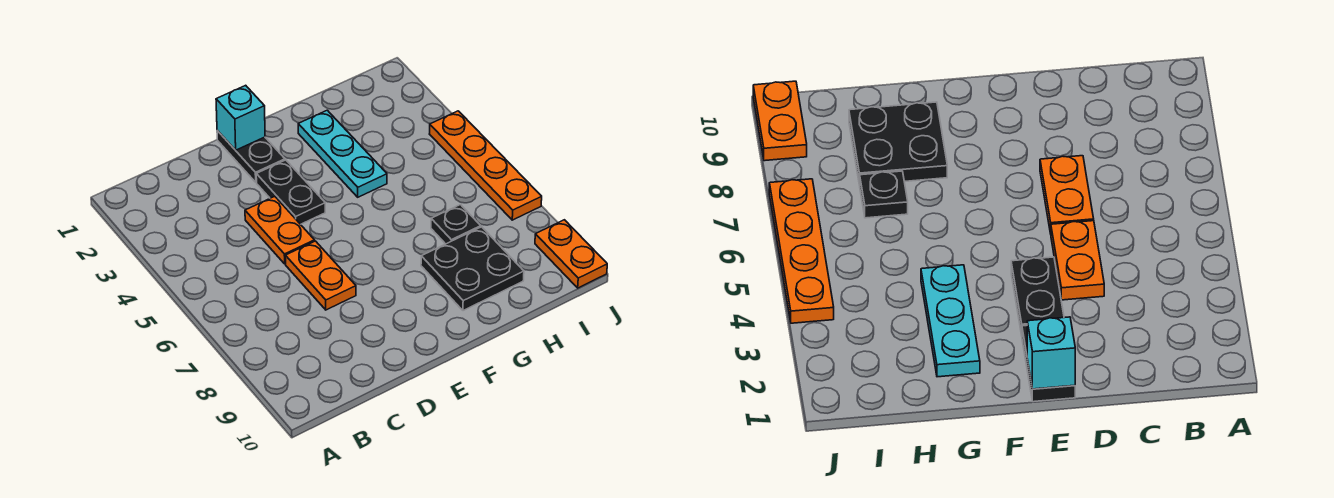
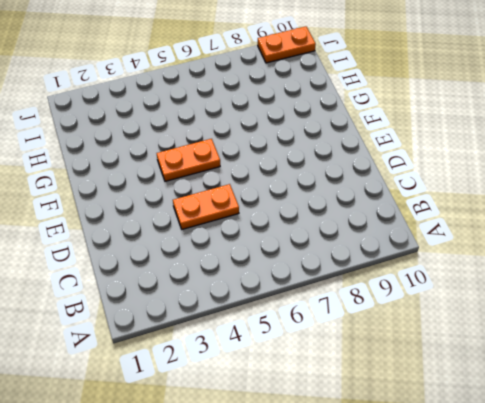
orange plate F4:F5 level 1 -> orange plate D6:D7 level 1
none -> black plate E1:E2 level 1
none -> black plate E3:E4 level 1

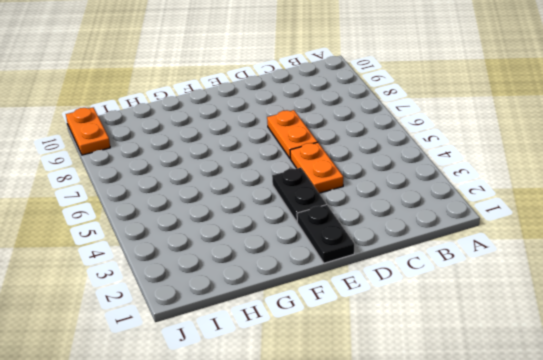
none -> cyan plate G2:G4 level 1
none -> black plate G8:H9 level 1

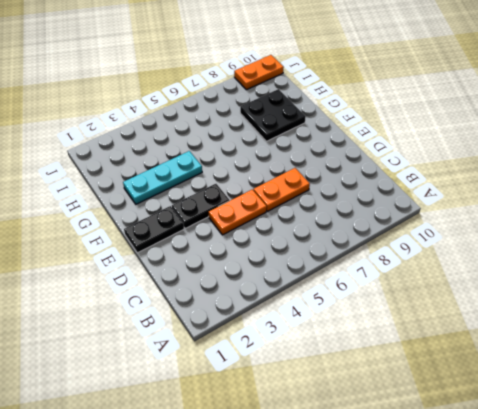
none -> black plate H7 level 1
none -> orange plate J4:J7 level 1

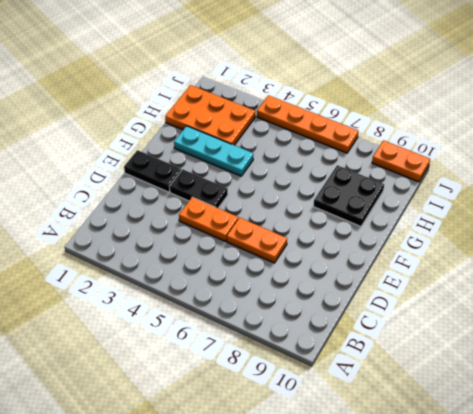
orange plate H1:I3 level 1 -> none
none -> black plate H7 level 1
none -> cyan brick E1 level 2

